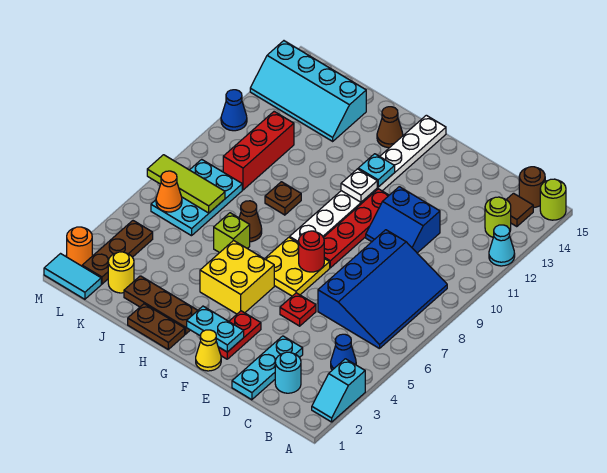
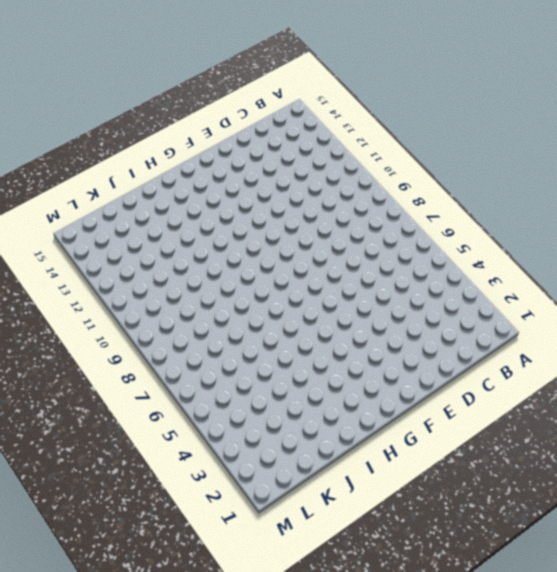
none -> cyan slope A2:A3 level 1 top 3
none -> cyan cone A12 level 1
none -> lime round brick A15 level 1
none -> blue cone B4 level 1

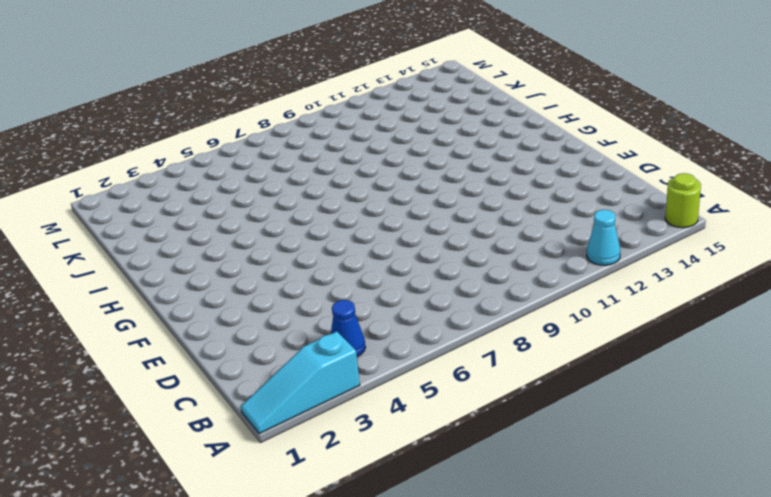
cyan slope A1:A3 level 1 top 3 -> cyan slope A2:A3 level 1 top 3
none -> blue slope B6:D9 level 1 top D
none -> lime round brick B13 level 1
none -> brown tile B14 level 1
none -> brown round brick B15 level 1

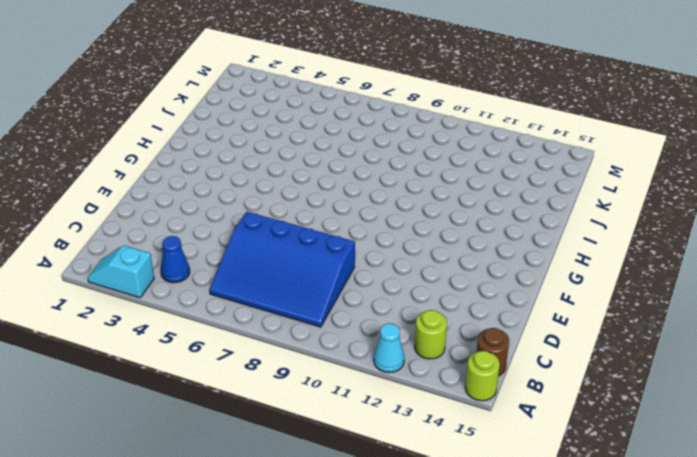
none -> brown tile B14 level 1
none -> cyan round brick C2 level 1
none -> cyan plate D1:D3 level 1
none -> blue slope D10:E11 level 1 top 11

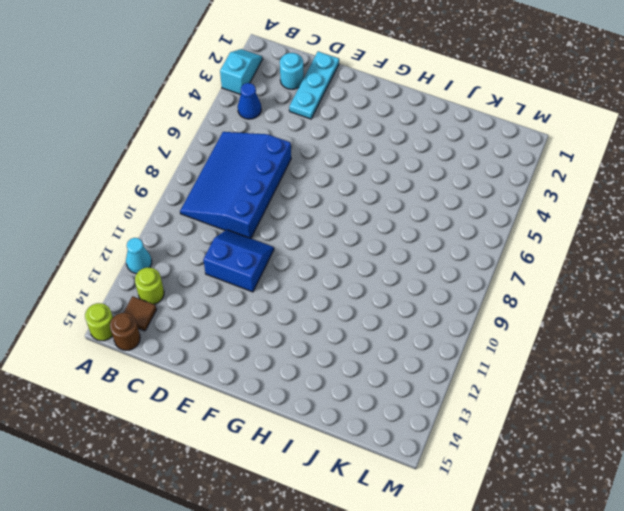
none -> red plate E5 level 1
none -> yellow cone F1 level 1
none -> red plate F2:F3 level 1
none -> yellow plate F6:G7 level 1

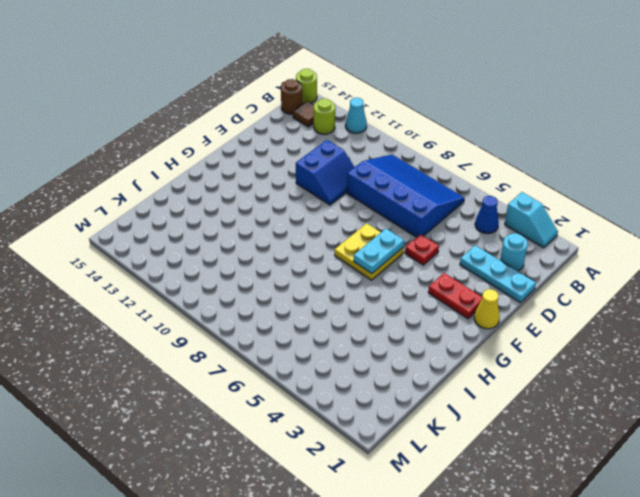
cyan plate F6:G6 level 2 -> cyan plate F2:G2 level 2
none -> red plate F8:F11 level 1
none -> yellow brick G4:H5 level 1
none -> white plate G8:G15 level 1
none -> brown plate H1:I1 level 1

